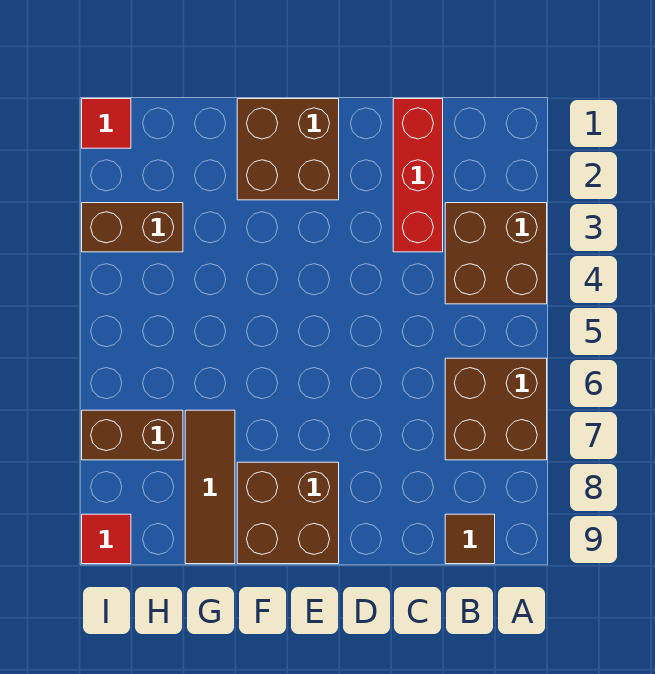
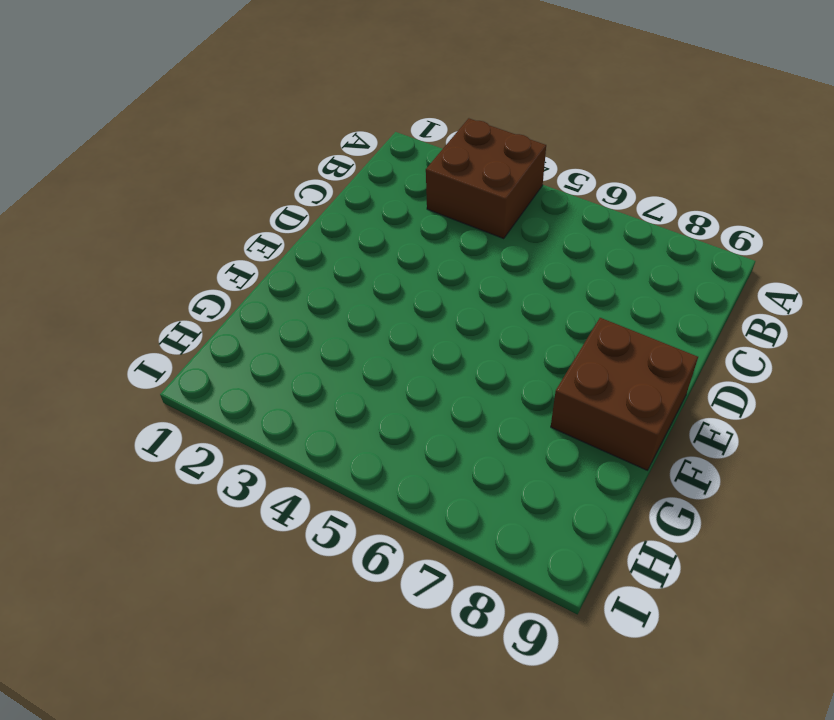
none -> brown brick A6:B7 level 1
none -> brown tile B9 level 1

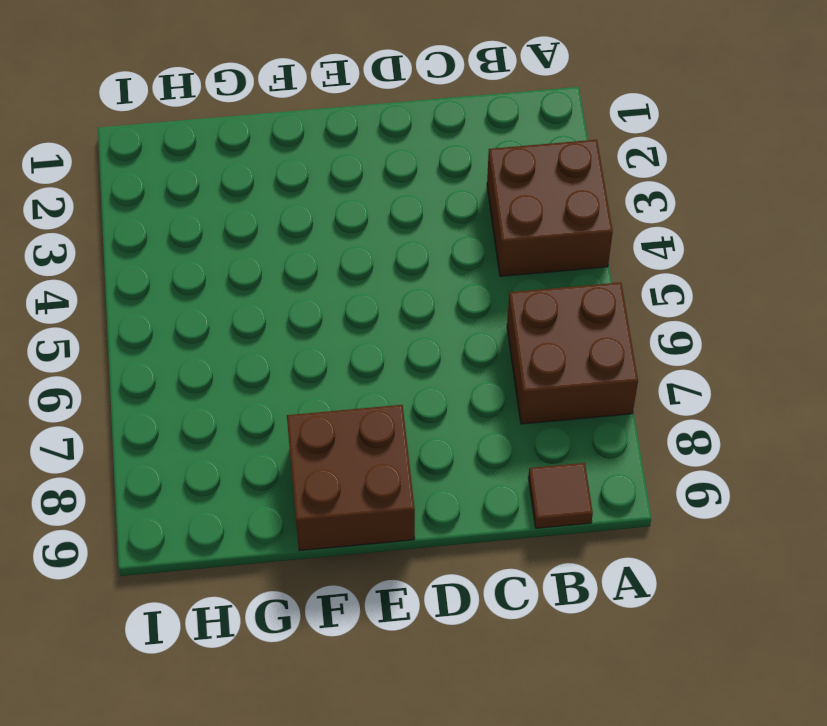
none -> red brick C1:C3 level 1
none -> brown brick E1:F2 level 1

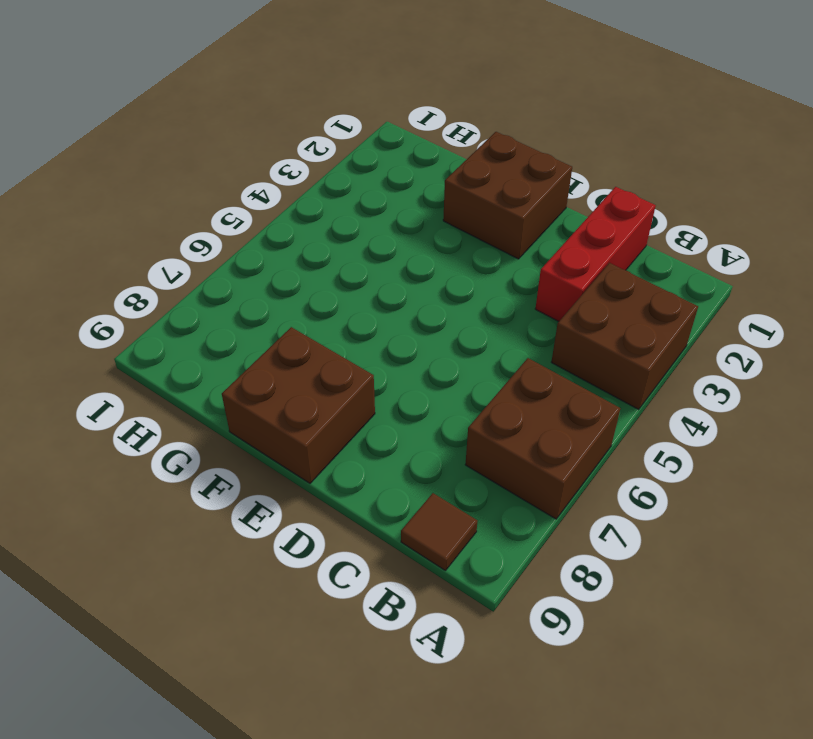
none -> brown tile G7:G9 level 1
none -> brown brick H3:I3 level 1

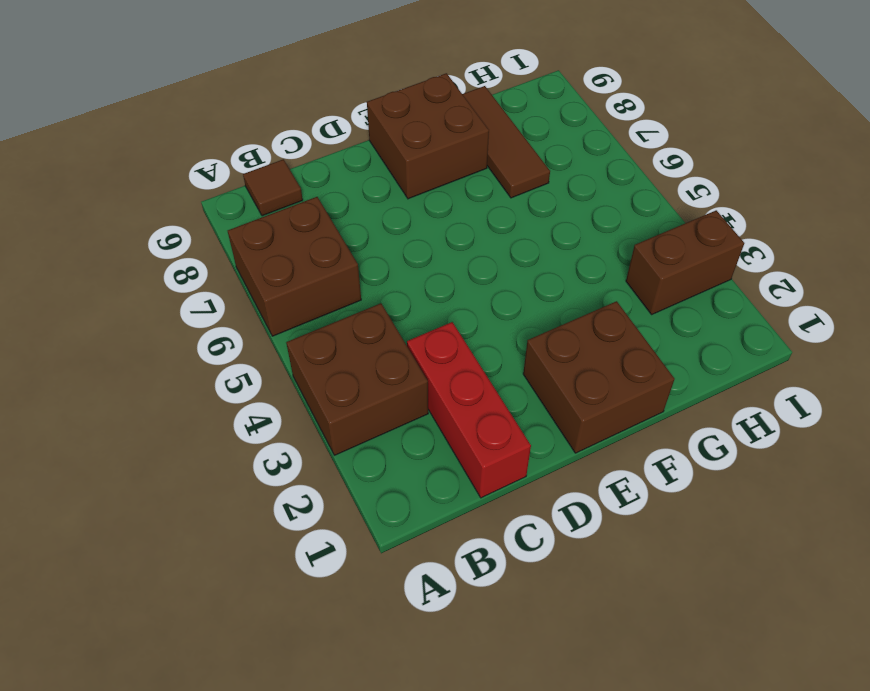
none -> brown brick H7:I7 level 1
none -> red tile I1 level 1

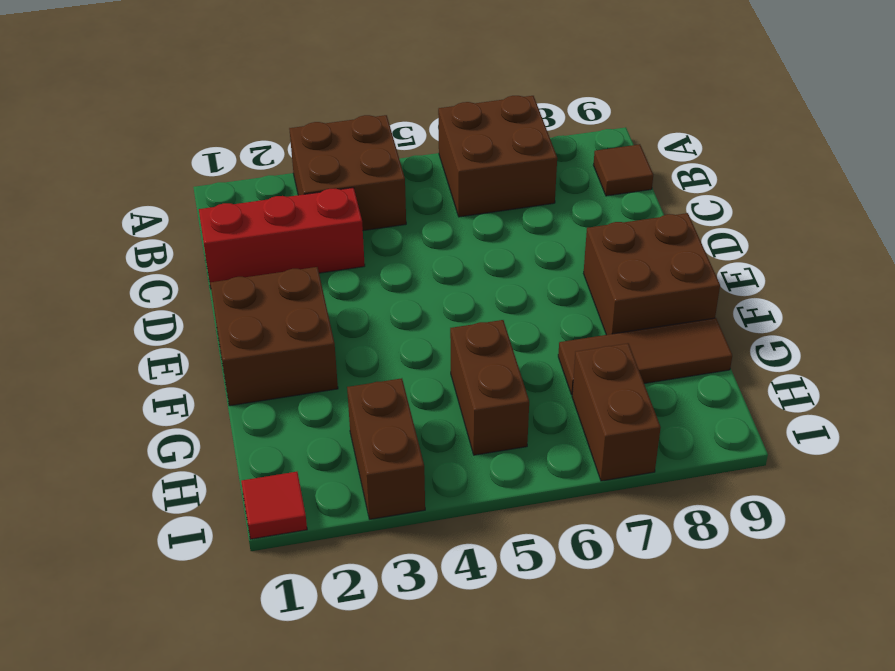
brown brick G5:H5 level 1 -> none
none -> red tile I9 level 1

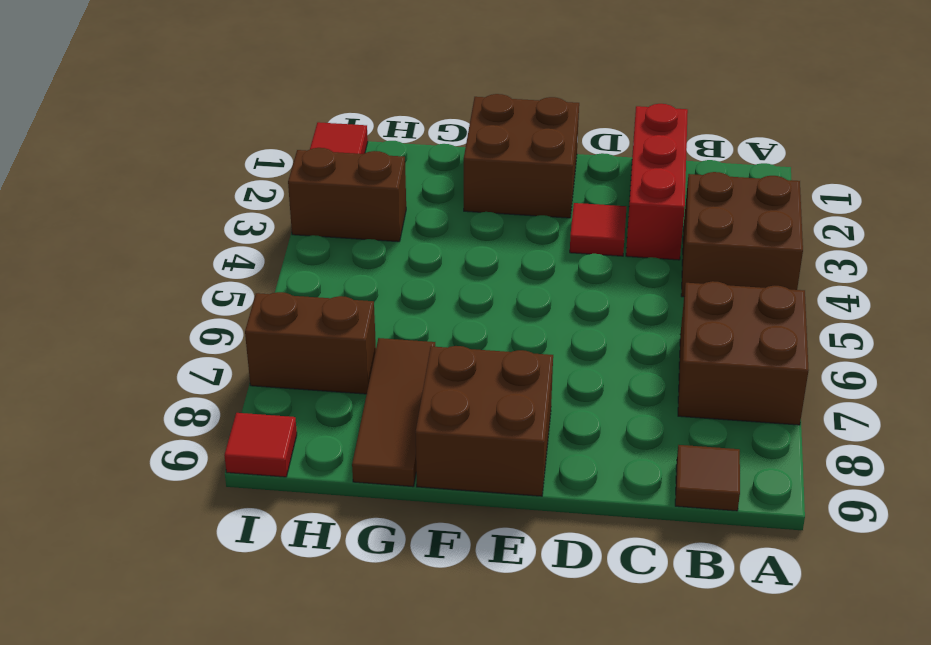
red tile D3 level 1 -> none

